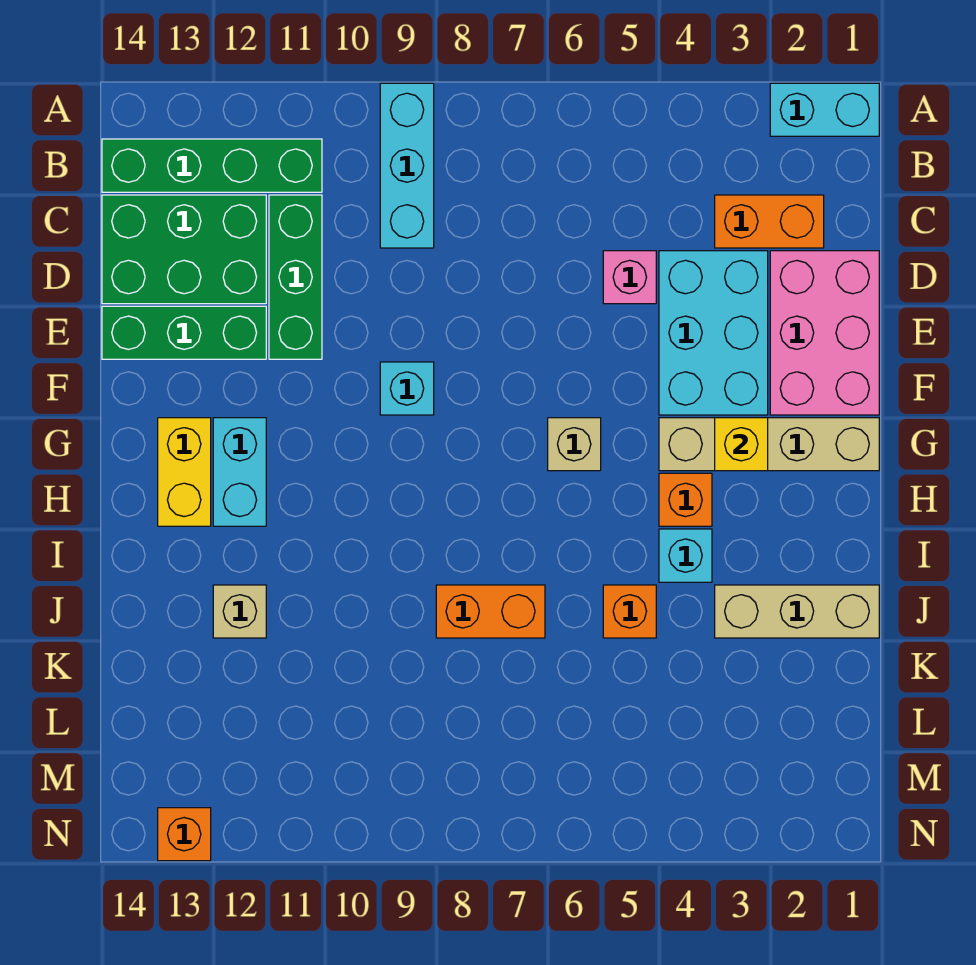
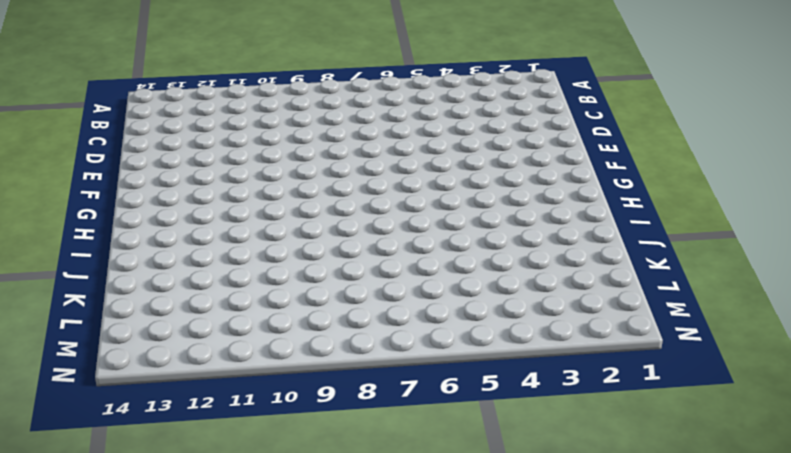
none -> cyan brick A1:A2 level 1
none -> cyan brick A9:C9 level 1
none -> green brick B11:B14 level 1

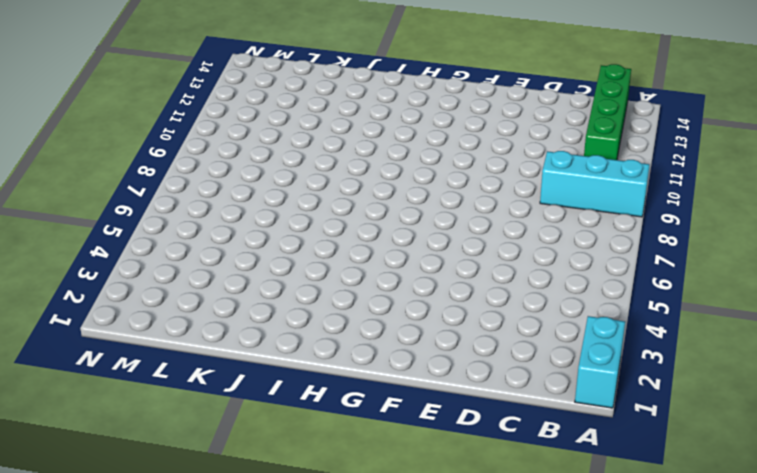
none -> orange brick C2:C3 level 1
none -> green brick C11:E11 level 1
none -> green brick C12:D14 level 1

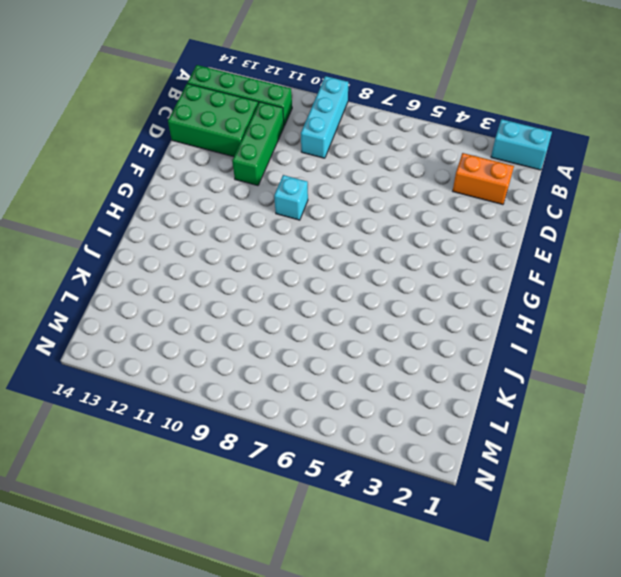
none -> pink brick D1:F2 level 1
none -> cyan brick D3:F4 level 1
none -> pink brick D5 level 1

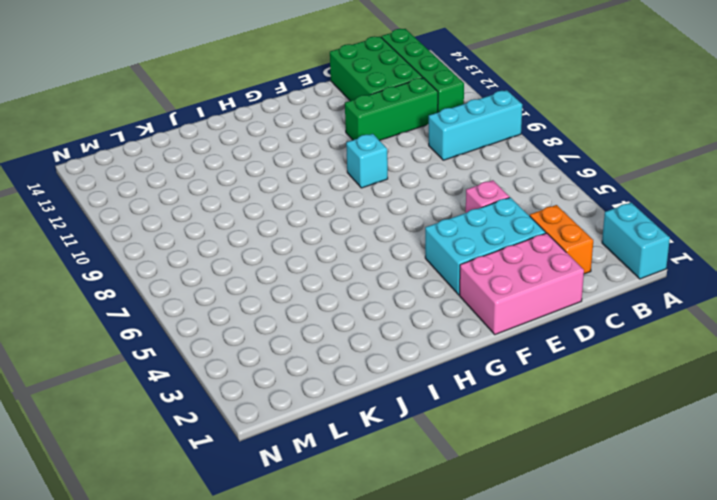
none -> green brick E12:E14 level 1
none -> tan brick G1:G4 level 1
none -> tan brick G6 level 1

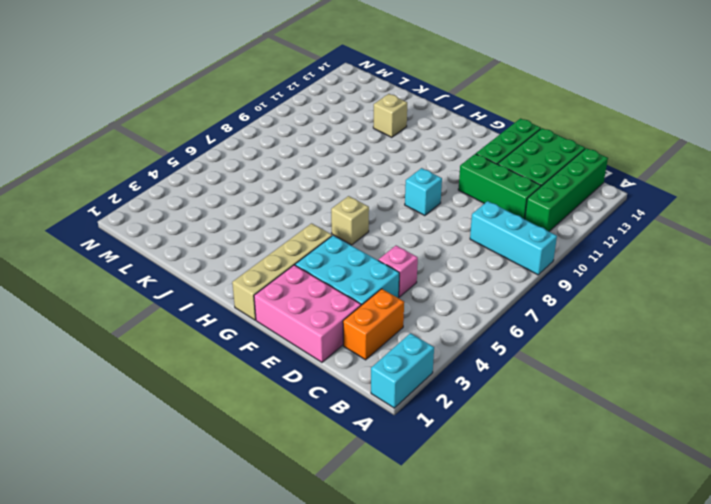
none -> cyan brick G12:H12 level 1
none -> yellow brick G13:H13 level 1
none -> orange brick H4 level 1

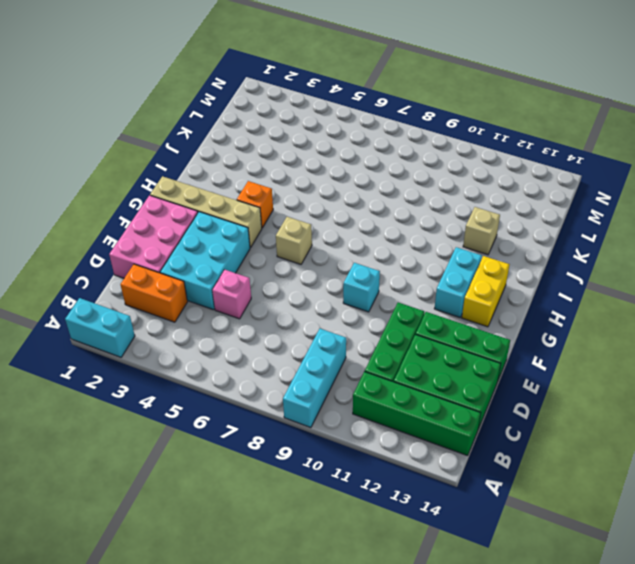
none -> cyan brick I4 level 1
none -> tan brick J1:J3 level 1
none -> orange brick J5 level 1

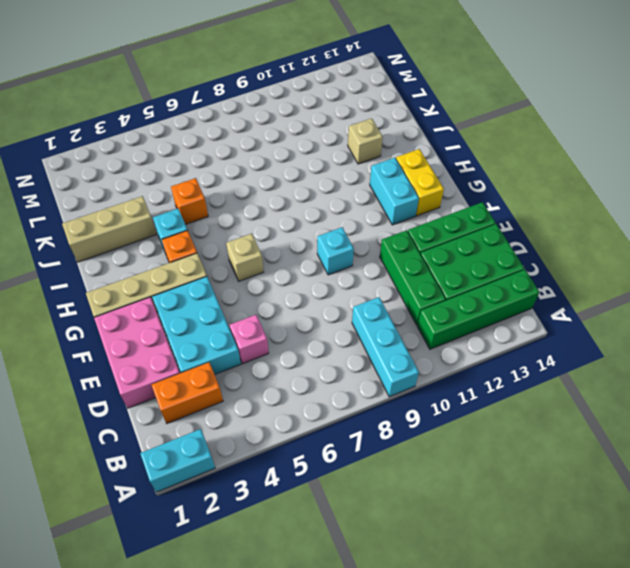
none -> orange brick J7:J8 level 1
none -> orange brick N13 level 1
none -> yellow brick G3 level 2

